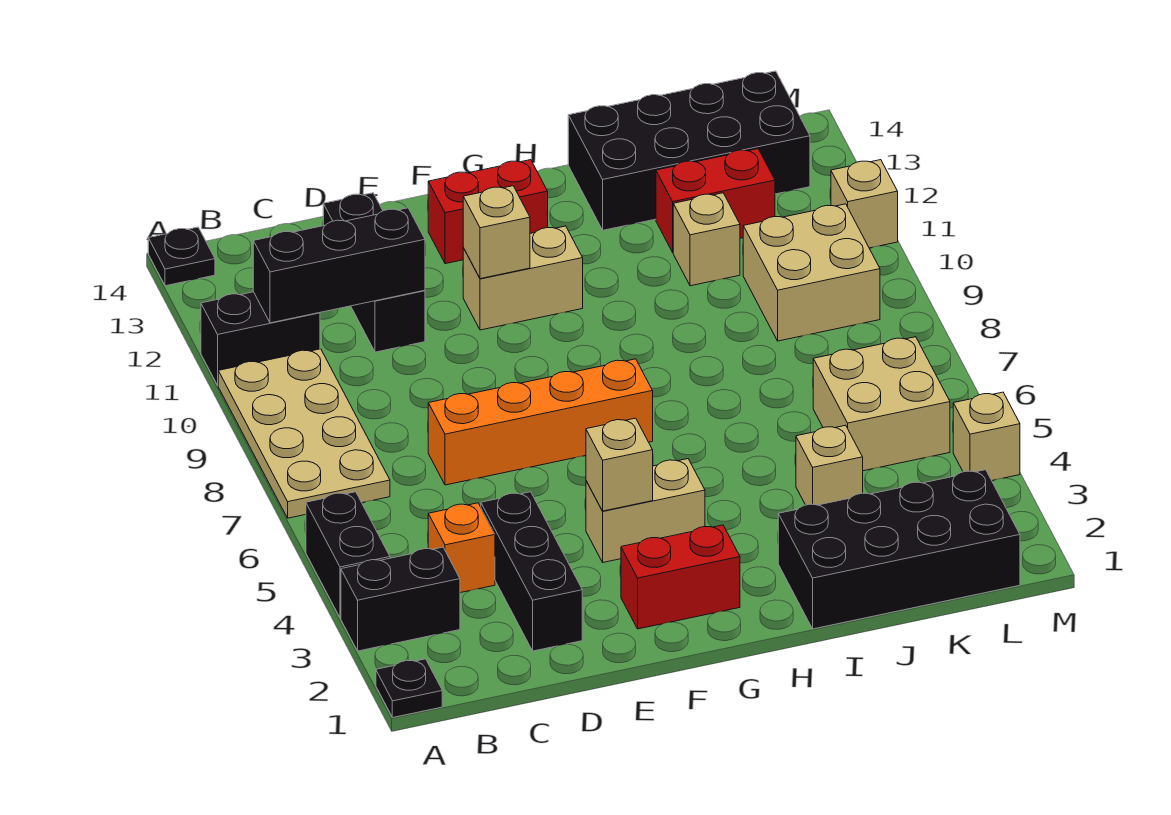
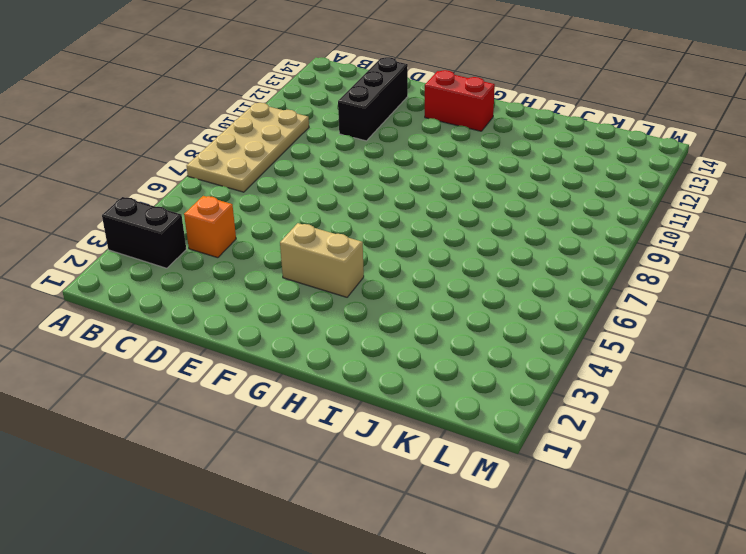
none -> black plate A1 level 1
none -> black brick A4:A5 level 1
none -> black brick A11:B11 level 1

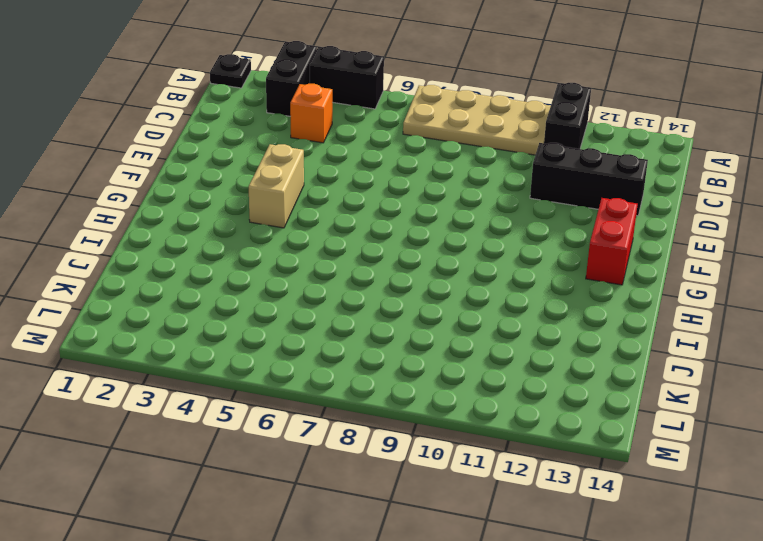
none -> black plate A14 level 1
none -> black brick D2:D4 level 1
none -> orange brick D7:G7 level 1

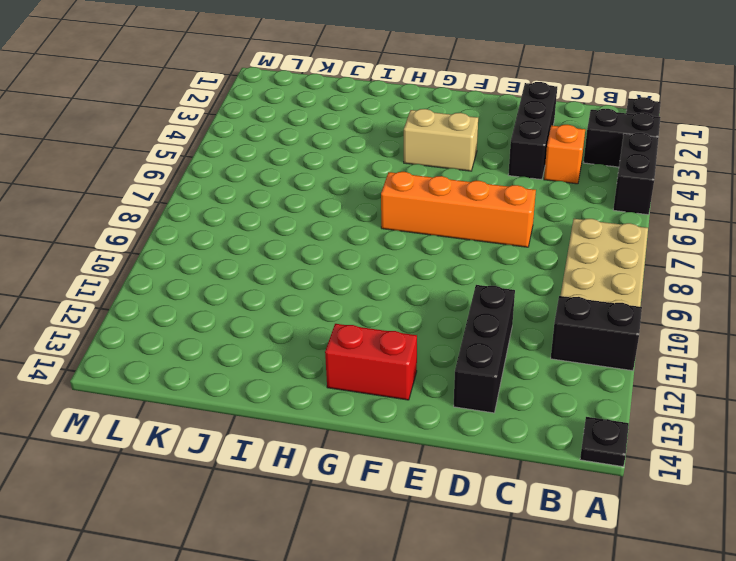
none -> red brick F2:G2 level 1
none -> tan brick F11:G11 level 1
none -> black brick I1:L2 level 1

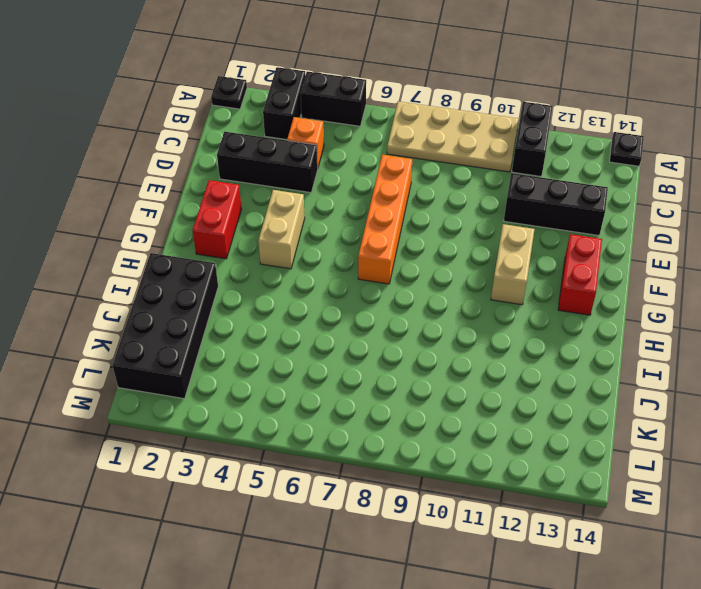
none -> black brick I13:L14 level 1
none -> tan brick J4 level 1
none -> tan brick J11 level 1

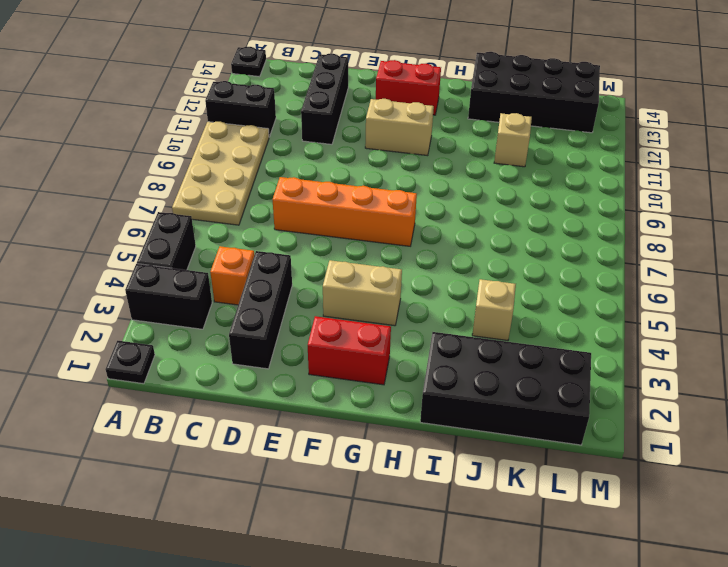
none -> red brick J12:K12 level 1
none -> tan brick K5:L6 level 1
none -> tan brick K9:L10 level 1

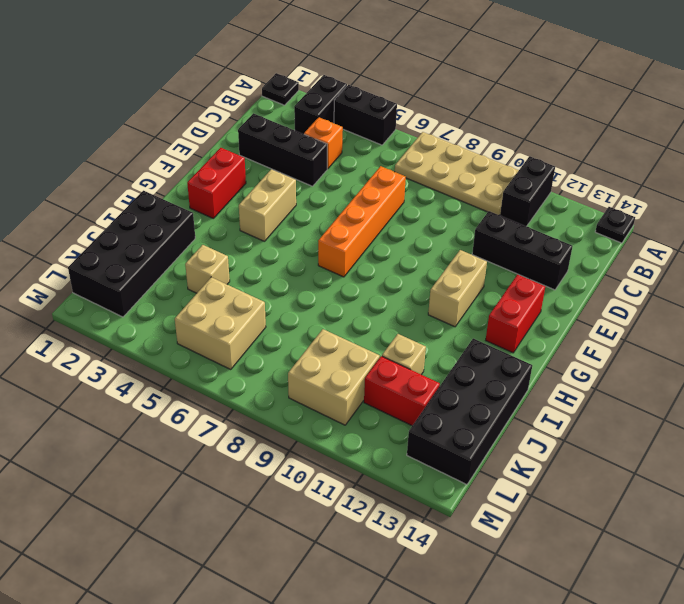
red brick K11:K12 level 1 -> red brick J12:K12 level 1
none -> tan brick M4 level 1
none -> tan brick M11 level 1
none -> black brick B11:D11 level 2

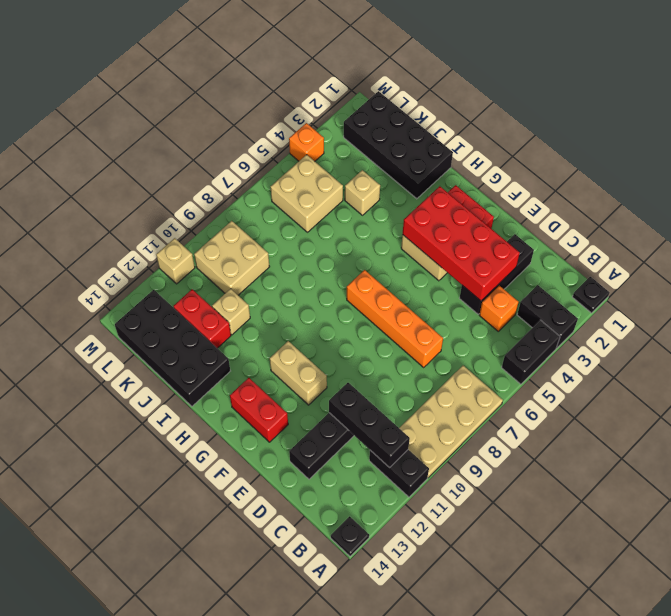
red brick D3:G4 level 2 -> tan brick F4 level 2
orange brick M4 level 1 -> tan brick M4 level 1
none -> tan brick F11 level 2

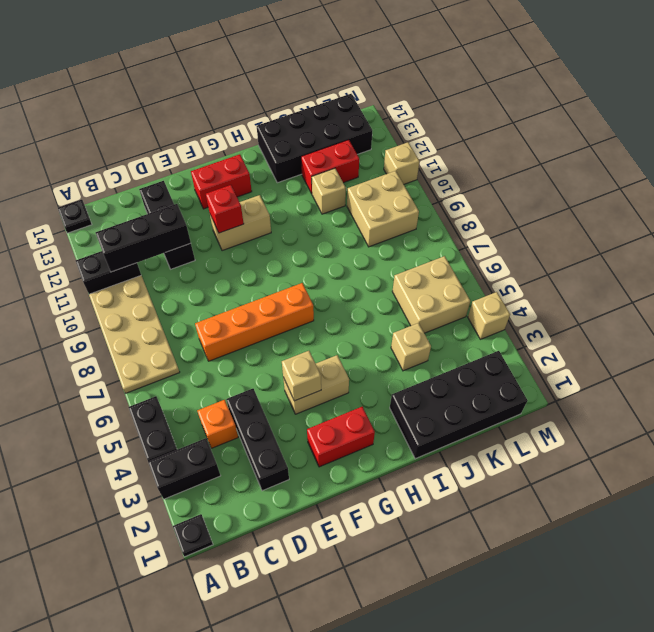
red brick F11 level 2 -> tan brick F11 level 2

